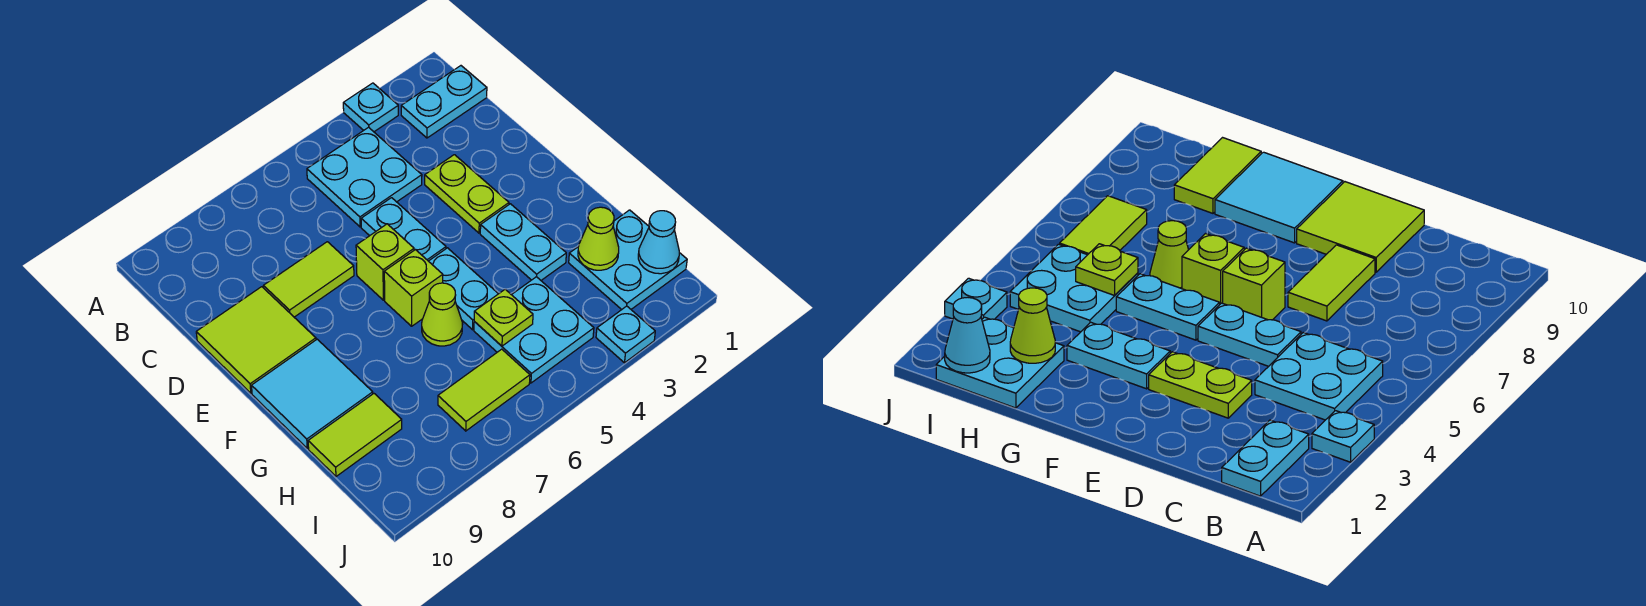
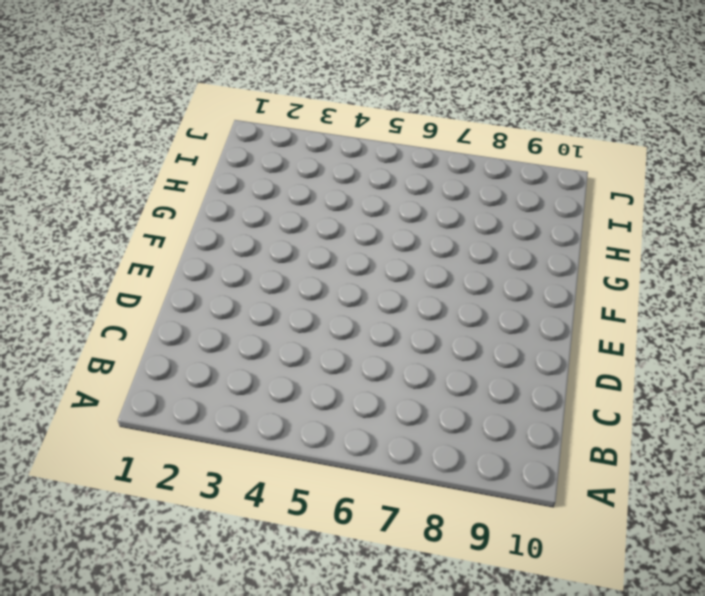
none -> cyan plate A3 level 1
none -> cyan plate B1:B2 level 1
none -> cyan plate B4:C5 level 1

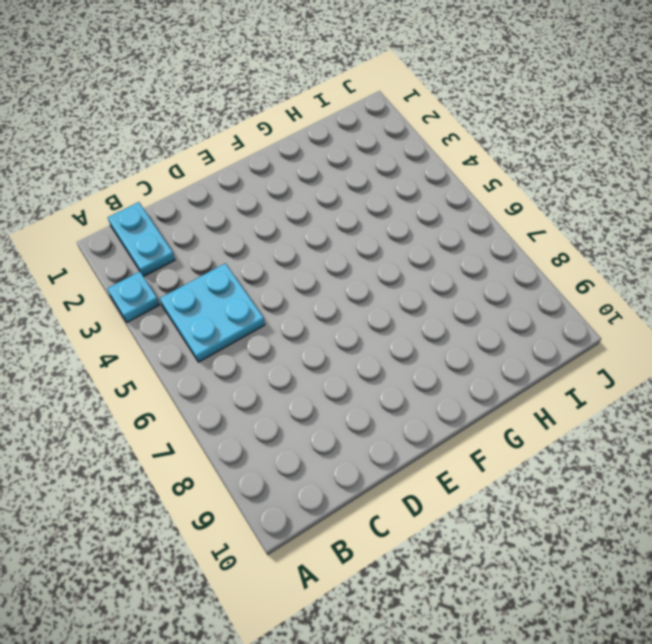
none -> lime plate D3:E3 level 1
none -> cyan plate D5:E5 level 1
none -> lime tile D7:D8 level 1

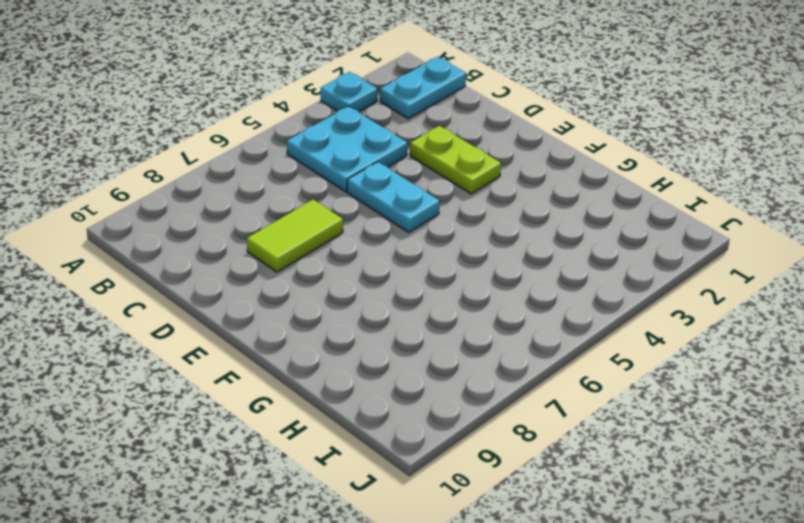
none -> lime tile D9:E10 level 1
none -> lime brick E6 level 1
none -> cyan plate F3:G3 level 1

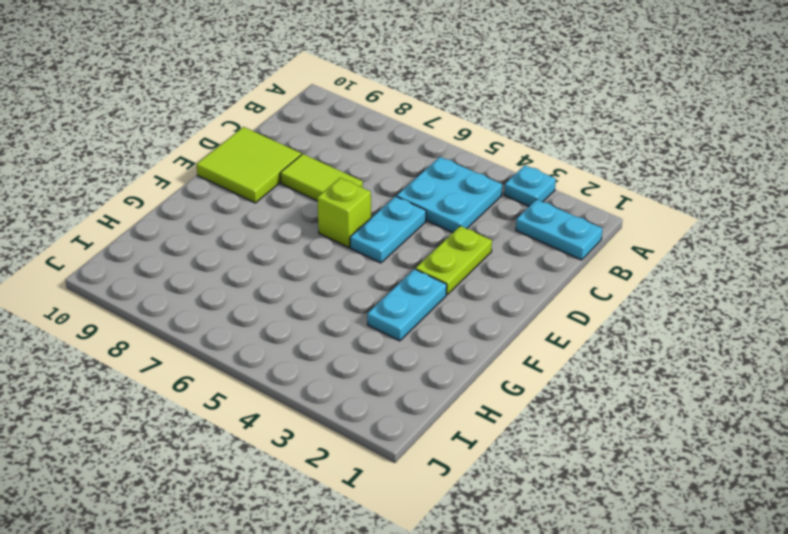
none -> cyan plate F5:G5 level 1
none -> lime brick F6 level 1
none -> cyan tile F9:G10 level 1

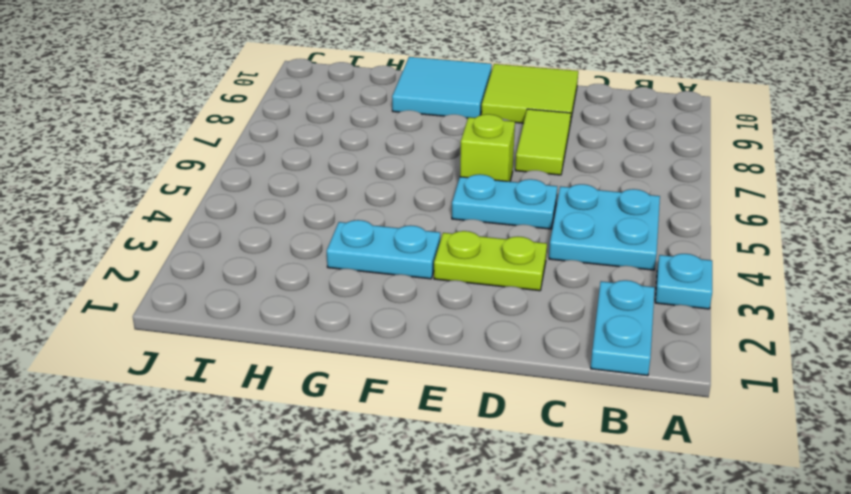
none -> cyan plate F5:G5 level 1
none -> lime brick F6 level 1
none -> lime cone G6 level 1

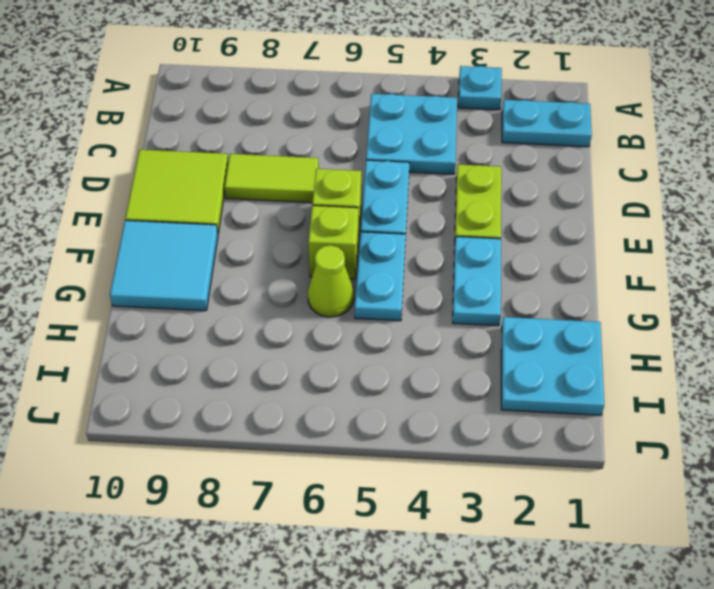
none -> cyan plate H4:I5 level 1
none -> lime tile H9:H10 level 1
none -> lime tile I6:I7 level 1

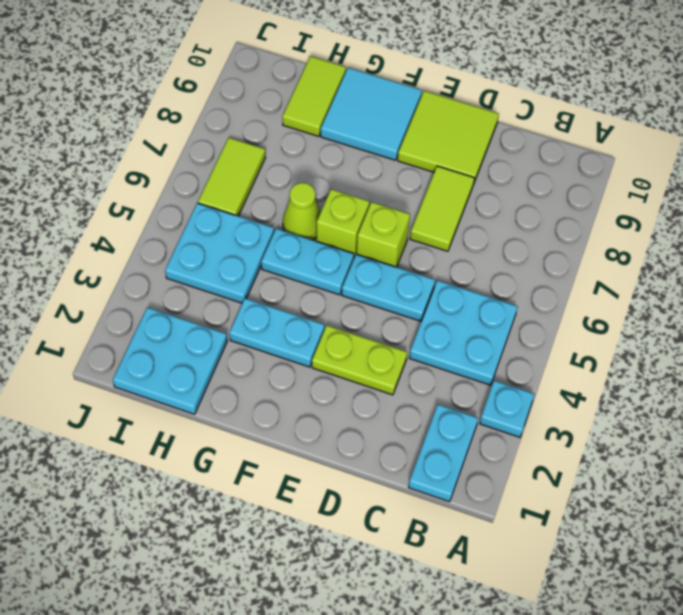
none -> cyan plate J3 level 1
none -> lime cone H2 level 2
none -> lime plate H5 level 2

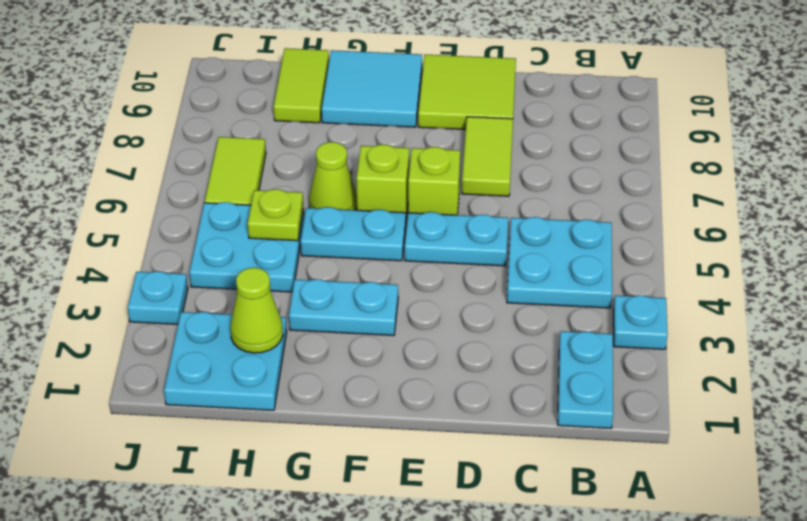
none -> lime plate D3:E3 level 1
none -> cyan cone I1 level 2

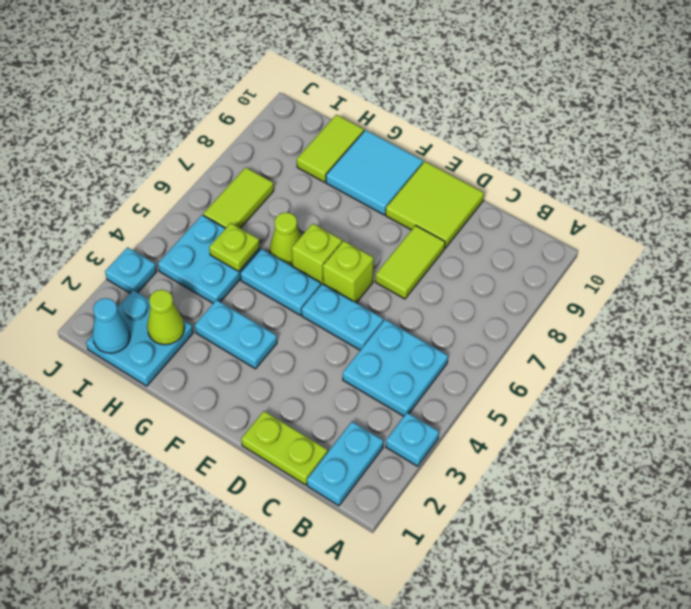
lime plate C1:D1 level 1 -> lime plate D3:E3 level 1

